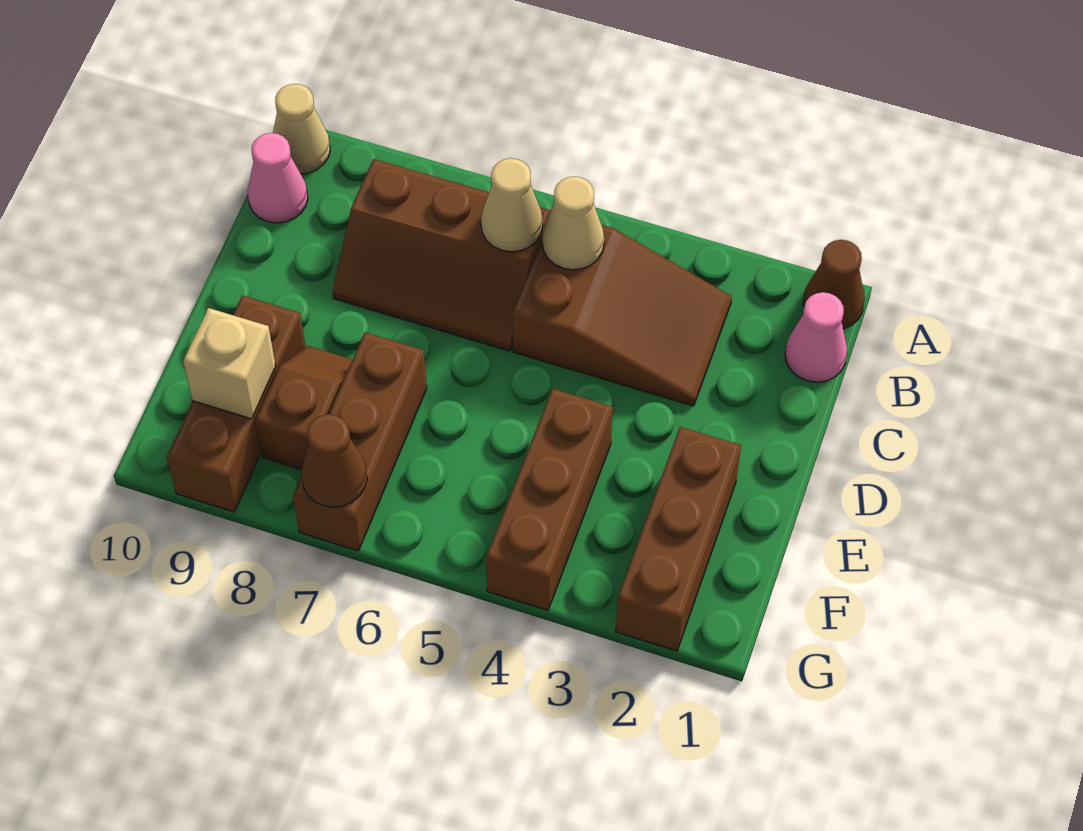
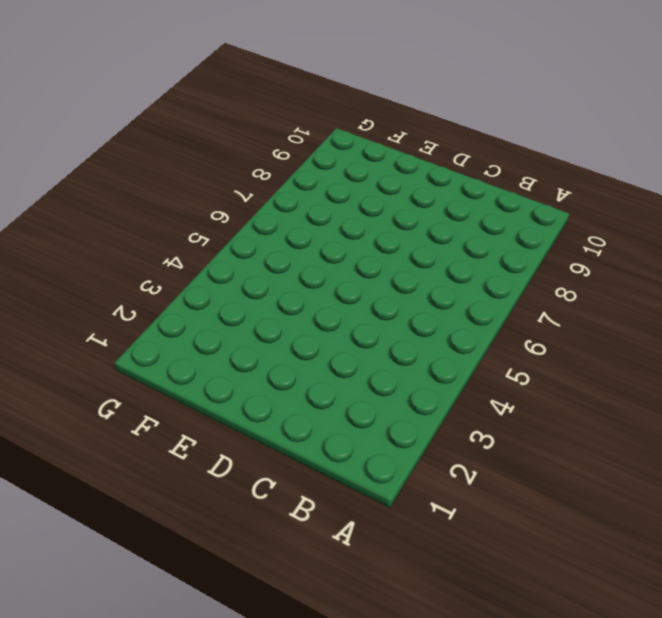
none -> brown cone A1 level 1
none -> tan cone A10 level 1
none -> pink cone B1 level 1

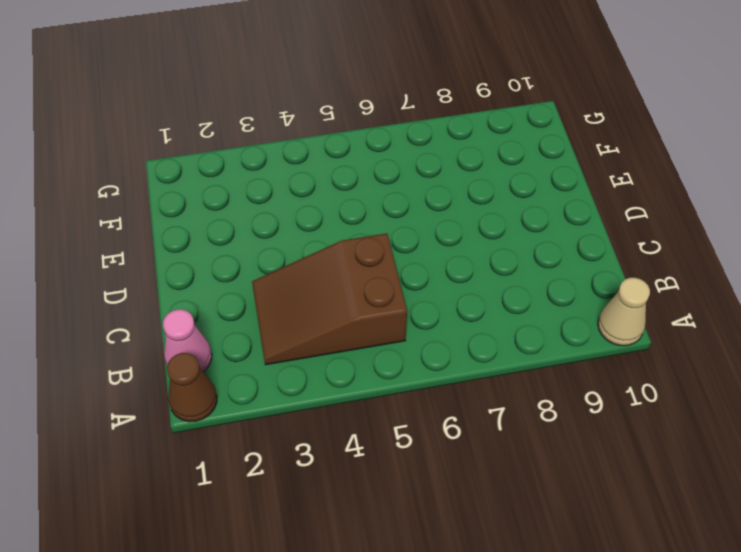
none -> brown slope B6:C8 level 1 top B
none -> pink cone B10 level 1
none -> brown brick E2:G2 level 1

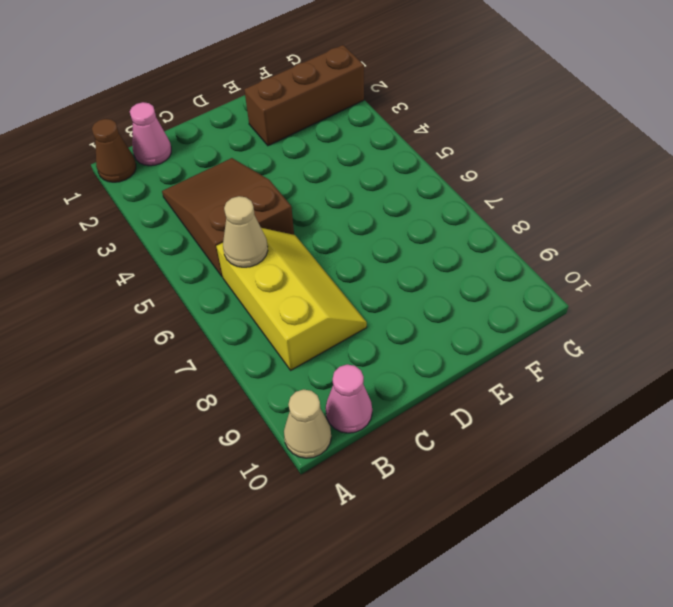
yellow slope B6:C8 level 1 top B -> brown slope B6:C8 level 1 top B
none -> brown brick E4:G4 level 1
none -> brown brick E7:G7 level 1
none -> brown slope E8:F8 level 1 top F

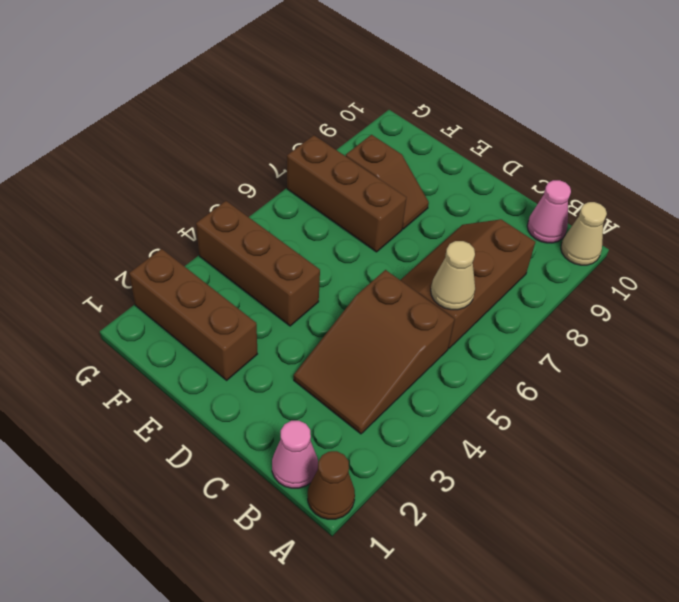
none -> brown brick E9:G9 level 1
none -> tan cone B5 level 2
none -> tan brick F9 level 2

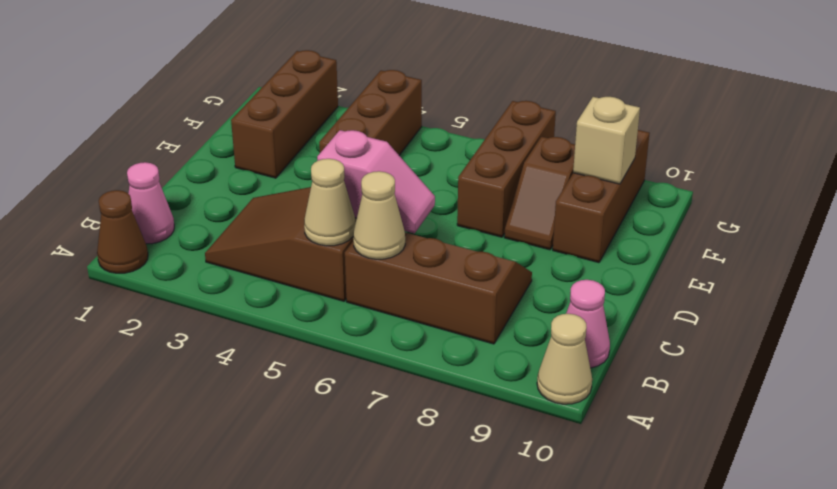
pink slope C5:C6 level 2 top 5 -> none
none -> brown cone G7 level 2

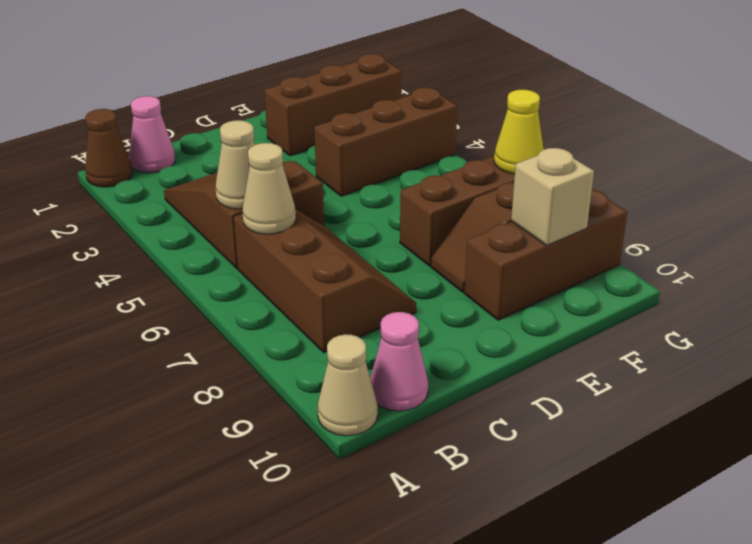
yellow cone G7 level 2 -> brown cone G7 level 2

